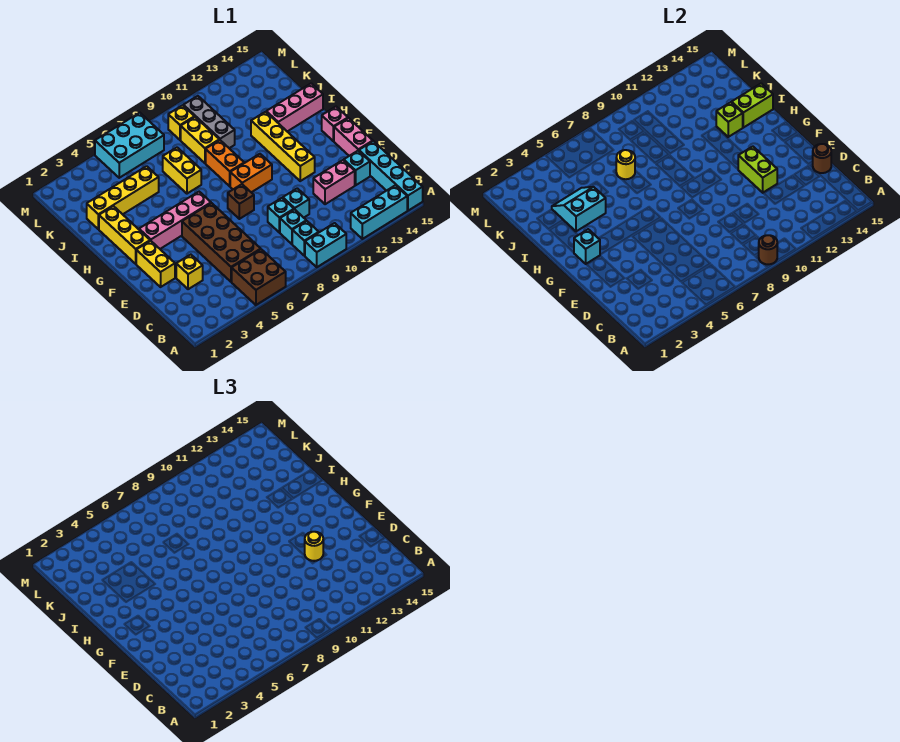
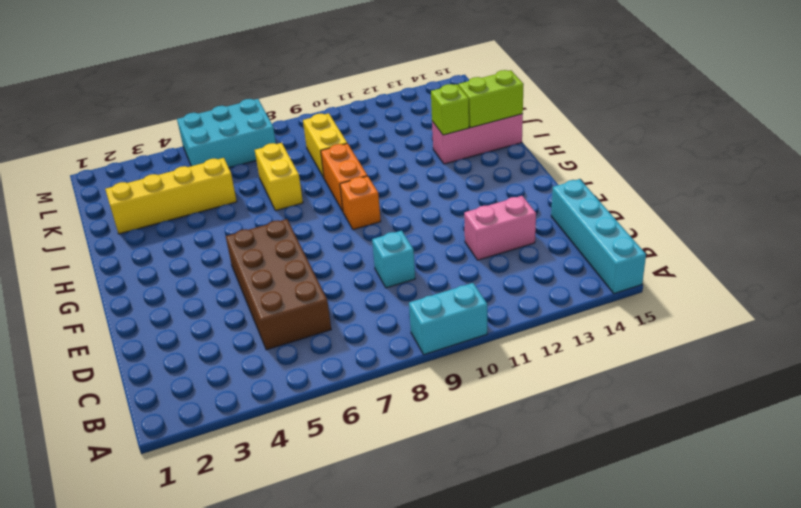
orange brick G9 level 1 -> orange brick G9:G10 level 1
none -> brown brick A5:B6 level 1
none -> cyan brick A12:A14 level 1
none -> cyan brick B9 level 1
none -> cyan brick C9 level 1

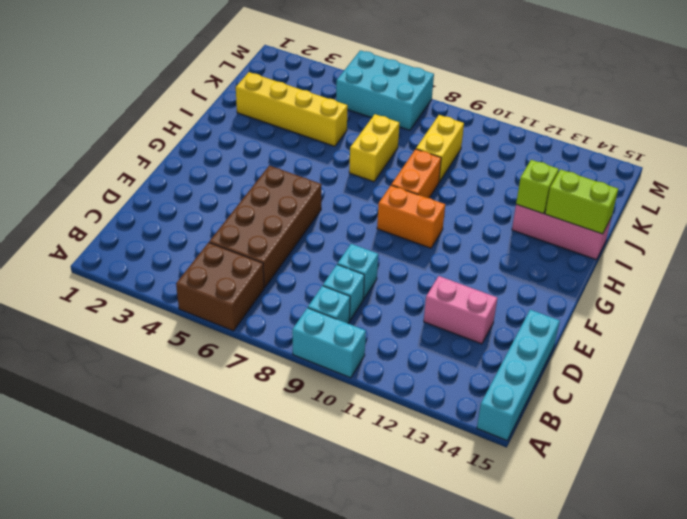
none -> cyan brick A12:A14 level 1
none -> yellow brick D3 level 1
none -> cyan brick D10 level 1
none -> cyan brick D14 level 1

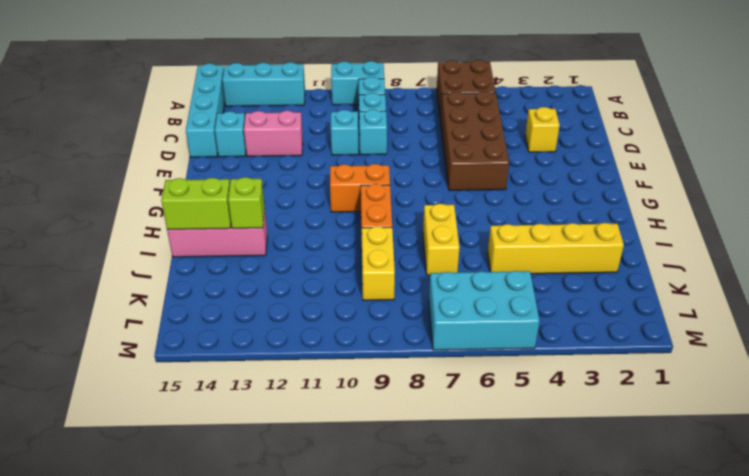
none -> yellow brick E2:F2 level 1
none -> pink brick E15:F15 level 1
none -> brown brick F8 level 1
none -> yellow brick F12:I12 level 1

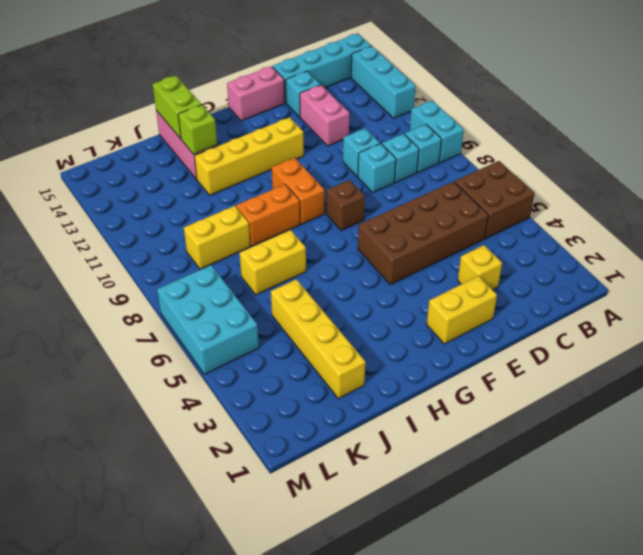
none -> yellow brick G2:I2 level 1
none -> pink brick G3:G6 level 1
none -> pink brick G15 level 1
none -> grey brick J10:L10 level 1

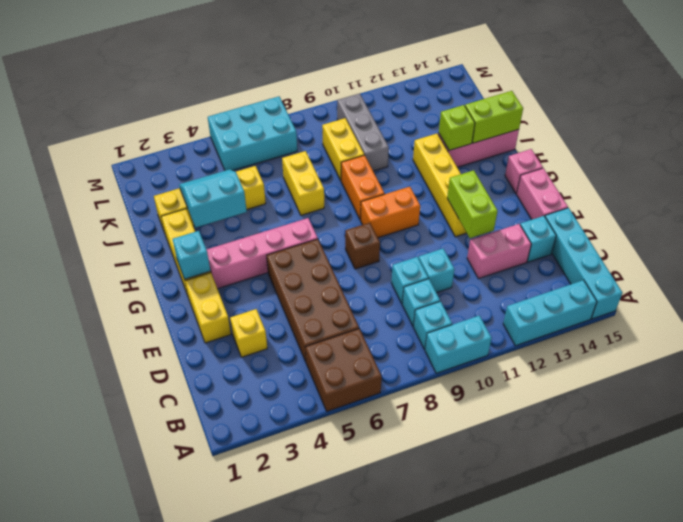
none -> yellow brick L9 level 1
none -> brown round brick A9 level 2
none -> brown round brick D15 level 2
none -> yellow round brick J7 level 2

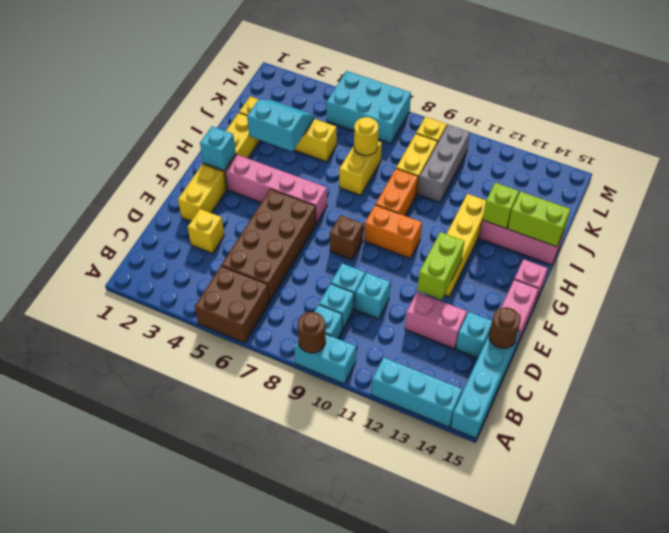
none -> yellow round brick E12 level 3

